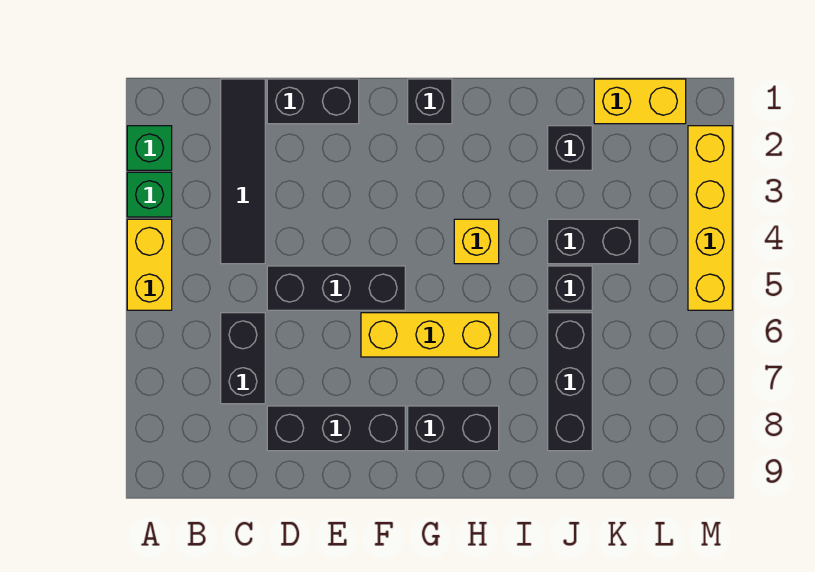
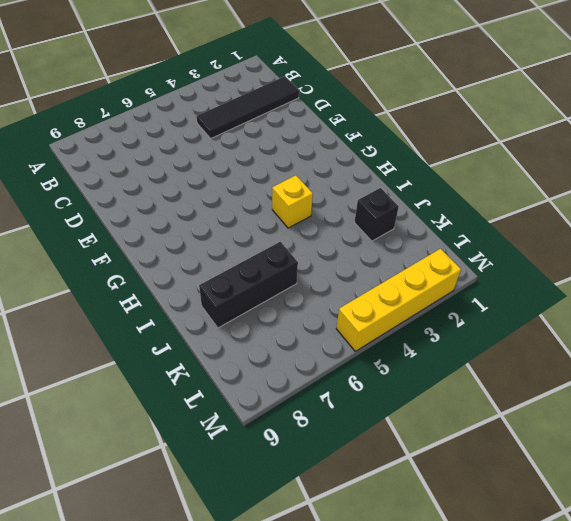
none -> green brick A2 level 1
none -> green brick A3 level 1
none -> yellow brick A4:A5 level 1

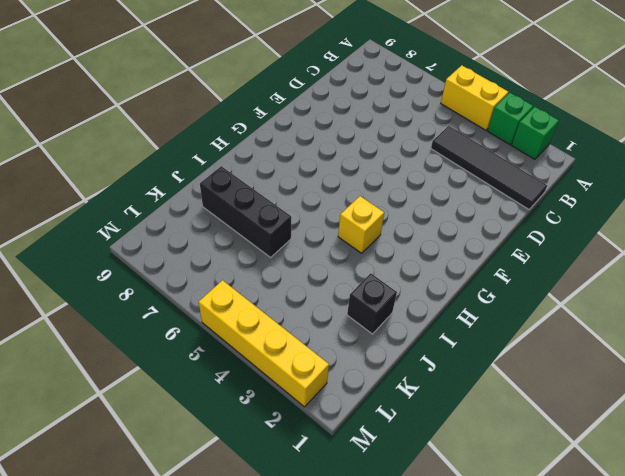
none -> black brick C6:C7 level 1
none -> black brick D1:E1 level 1
none -> black brick D5:F5 level 1

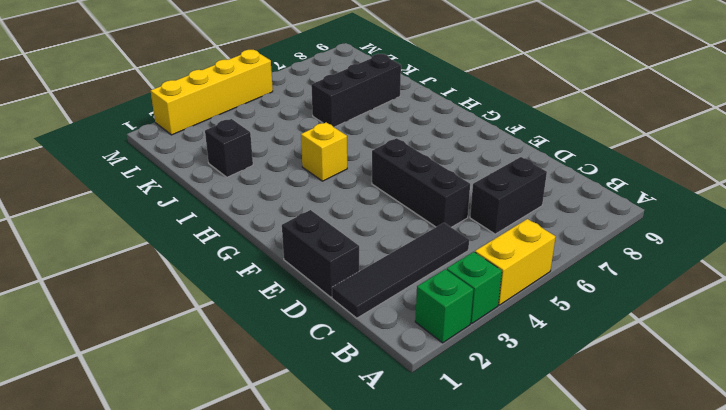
none -> black brick D8:F8 level 1
none -> yellow brick F6:H6 level 1
none -> black brick G1 level 1

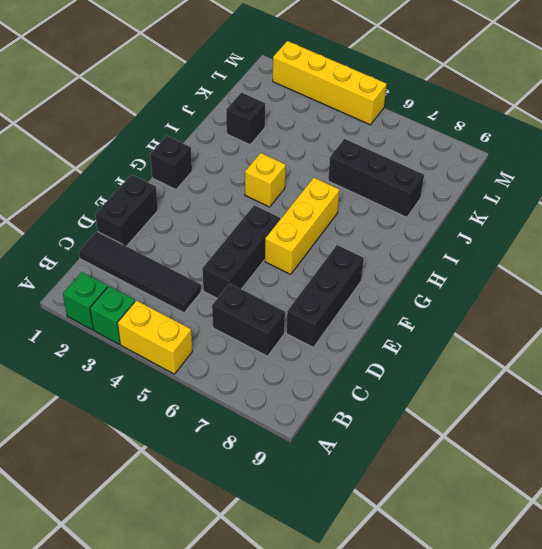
none -> black brick G8:H8 level 1
none -> black brick J4:K4 level 1
none -> black brick J5 level 1

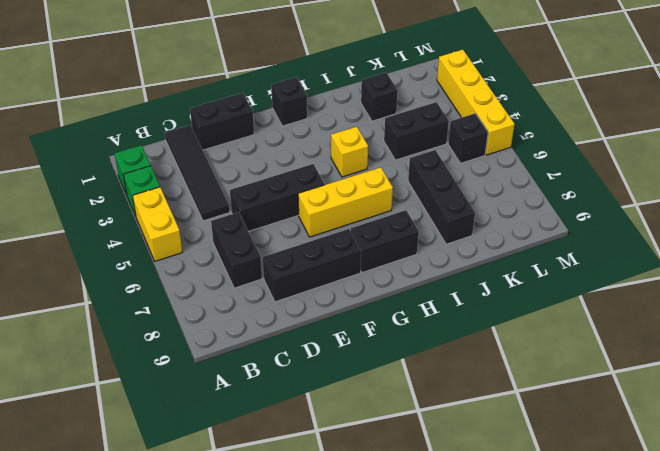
black brick L5 level 1 -> black brick J5 level 1
none -> yellow brick K1:L1 level 1

